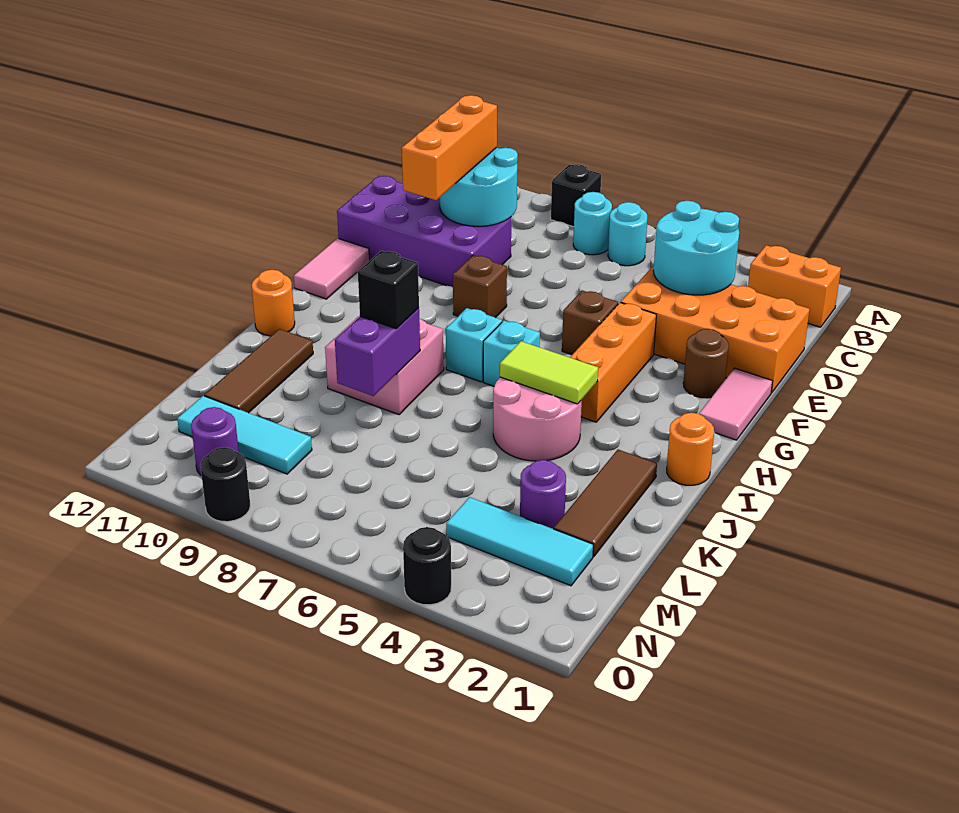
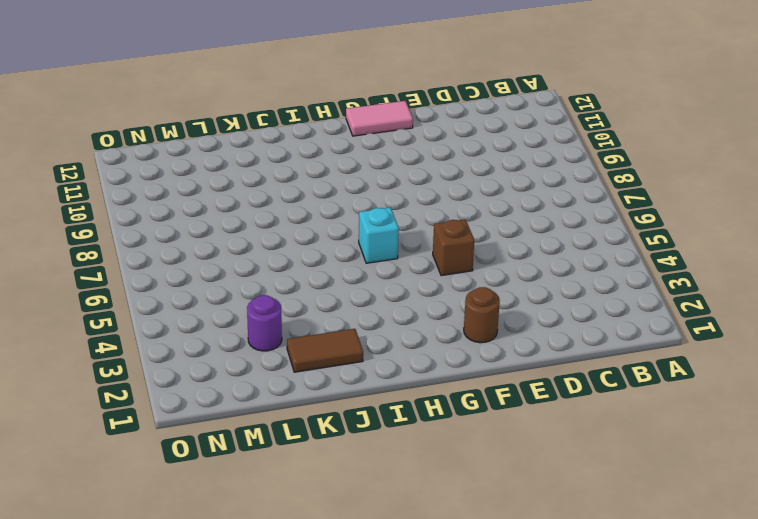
brown tile J2:K2 level 1 -> brown tile J2:L2 level 1
none -> black brick A8 level 1
none -> orange brick B1:B2 level 1
none -> cyan round brick B6 level 1
none -> cyan round brick B7 level 1

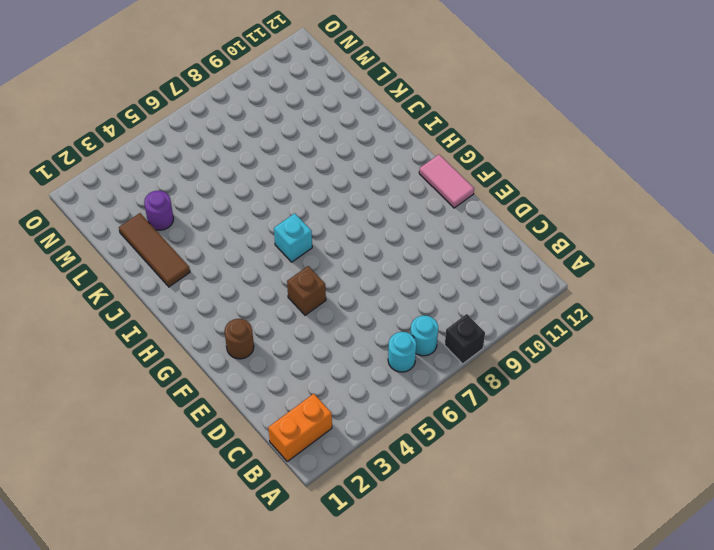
none -> orange brick D1:E4 level 1
none -> purple brick D9:E12 level 1
none -> pink tile F1:G1 level 1
none -> orange brick F4:H4 level 1

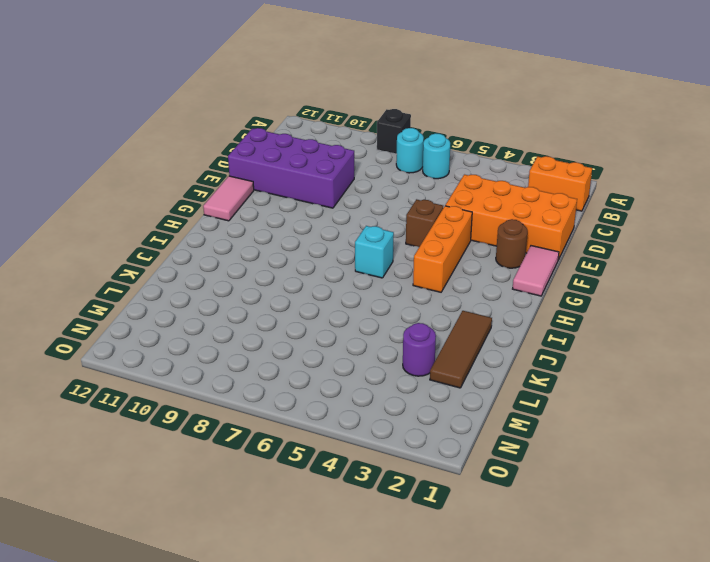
none -> brown brick F8 level 1
none -> cyan brick H7 level 1
none -> orange round brick I1 level 1
none -> pink round brick I4:J5 level 1

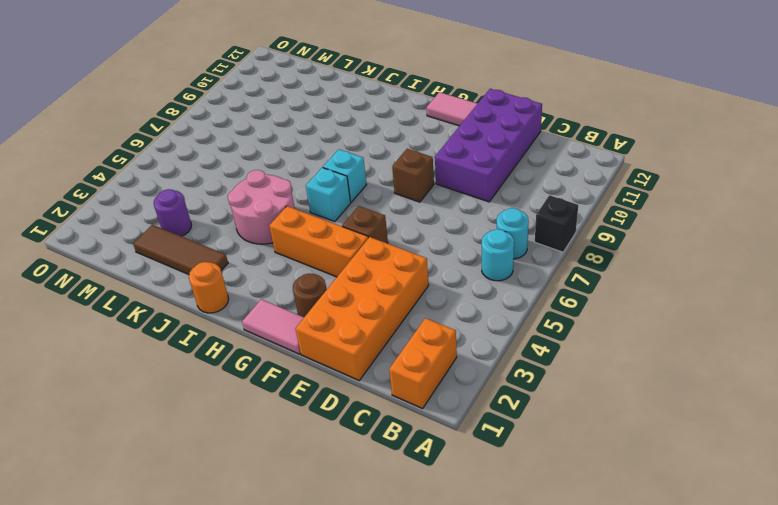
none -> pink brick I8:J9 level 1
none -> orange round brick I12 level 1
none -> brown tile J11:L11 level 1
none -> cyan tile M2:M4 level 1

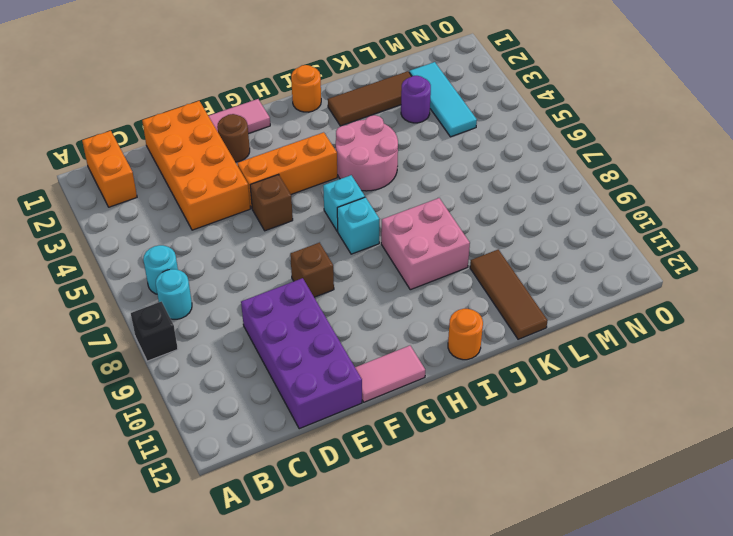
brown tile K10:K12 level 1 -> brown tile J11:L11 level 1
none -> cyan tile M9:M11 level 1
none -> purple round brick N10 level 1
none -> black round brick O4 level 1
none -> black round brick O9 level 1

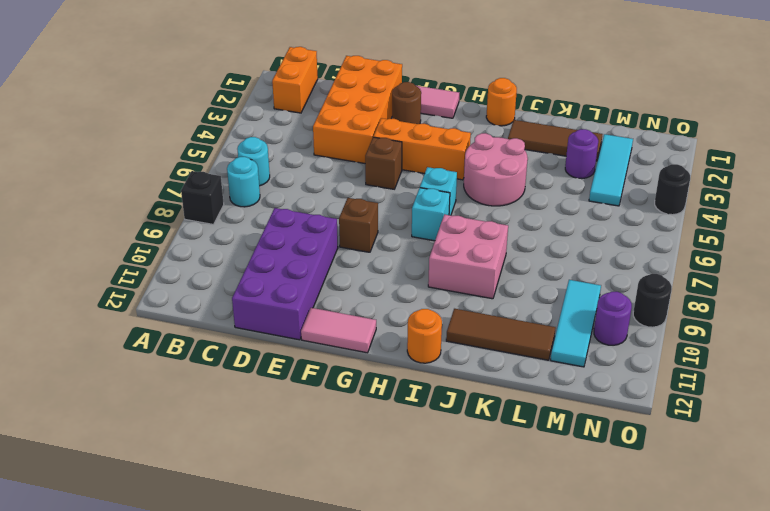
none -> cyan round brick C3:D4 level 2
none -> cyan round brick C9:D10 level 2
none -> lime tile I4:I5 level 2
none -> purple brick J8:K8 level 2

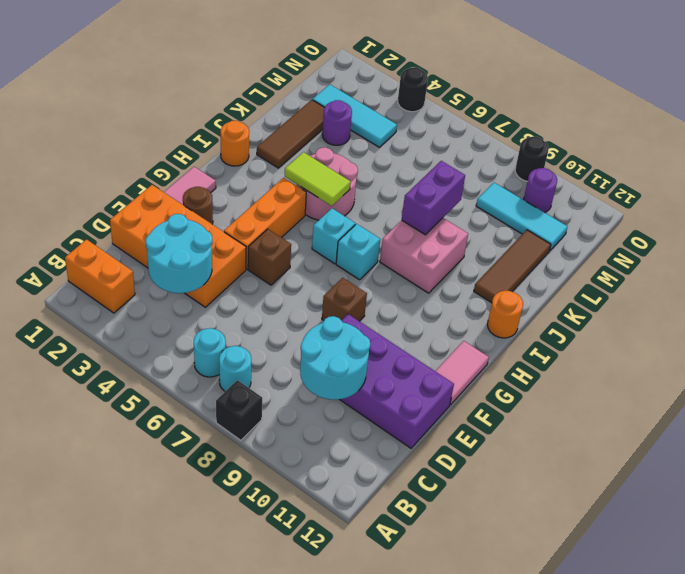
none -> orange brick C10:E10 level 3
none -> black brick J8 level 3

